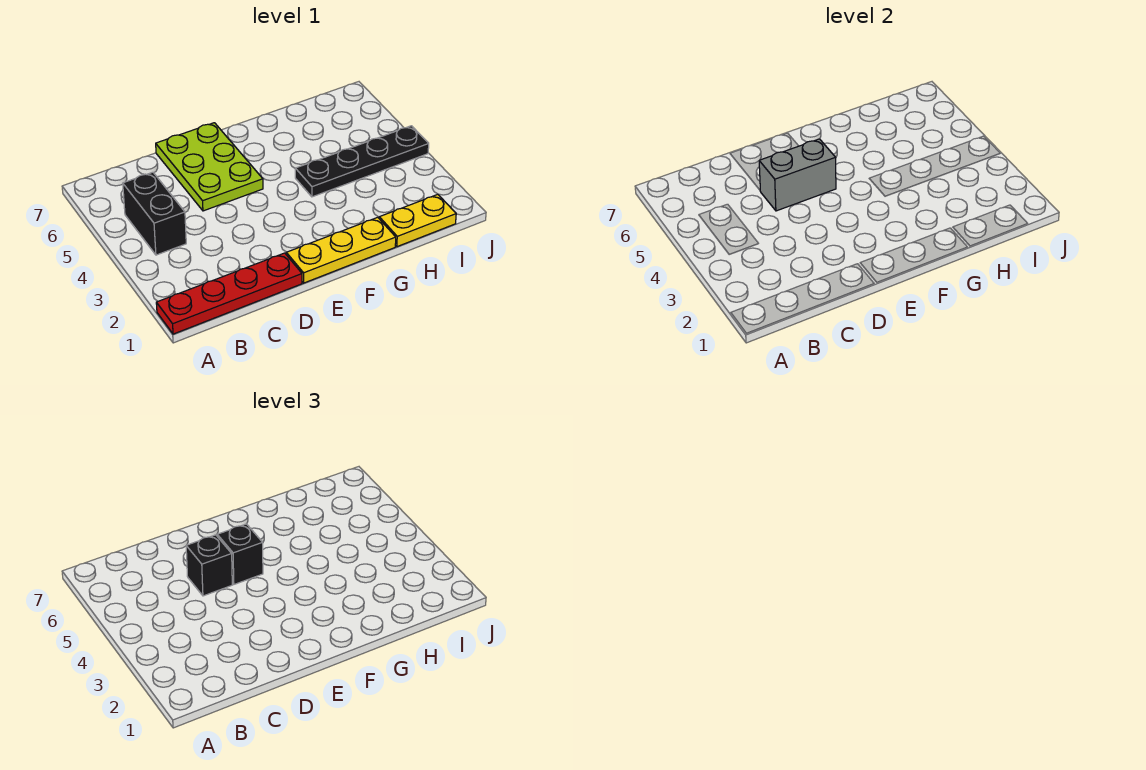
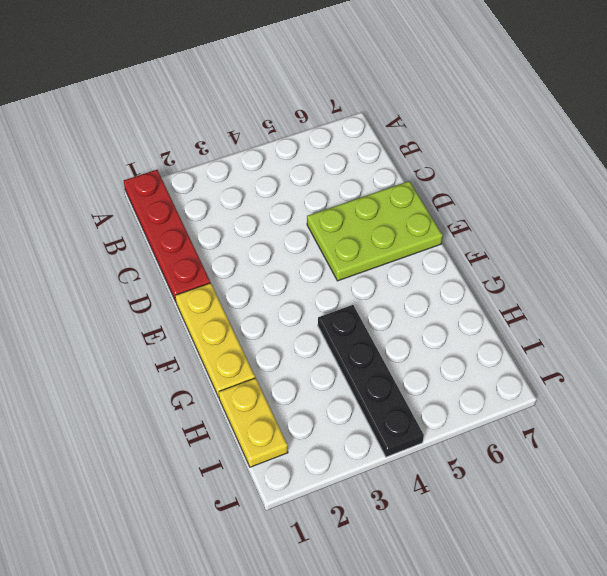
none -> black brick B4:B5 level 1
none -> grey brick D5:E5 level 2

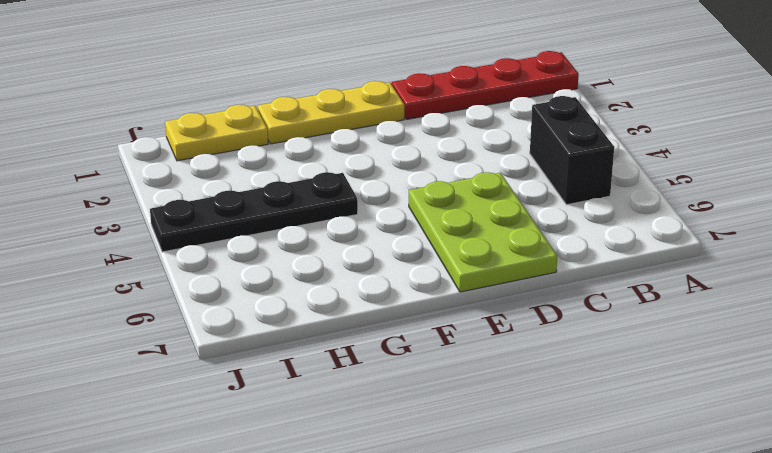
none -> grey brick D5:E5 level 2
none -> black brick D5 level 3

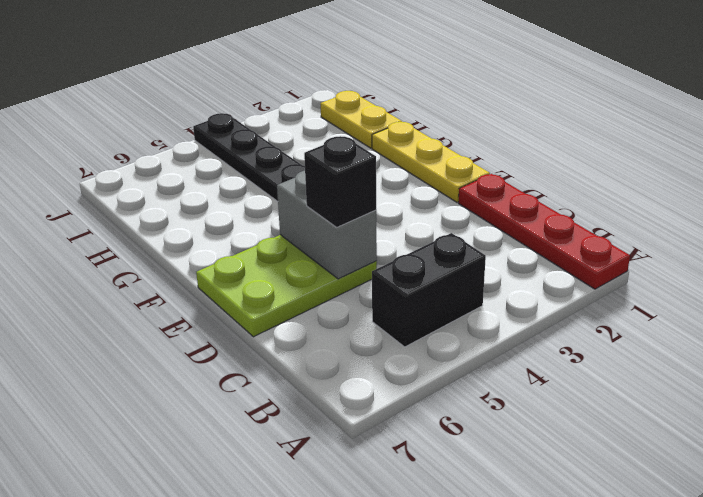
none -> black brick E5 level 3

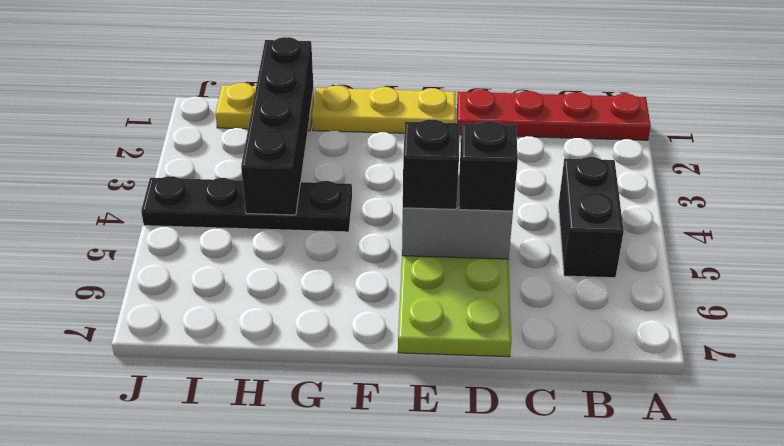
black brick H1:H4 level 2 -> none

